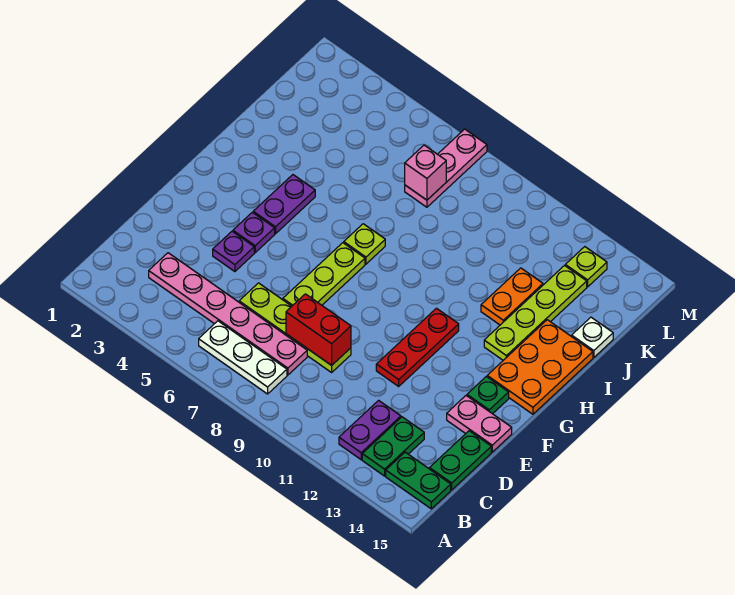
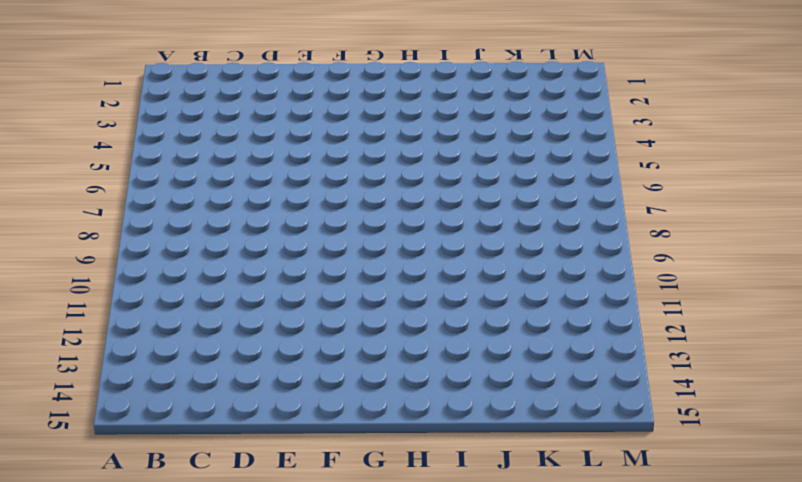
none -> white plate B6:B8 level 1
none -> purple plate B12:C12 level 1
none -> green plate B13:C13 level 1

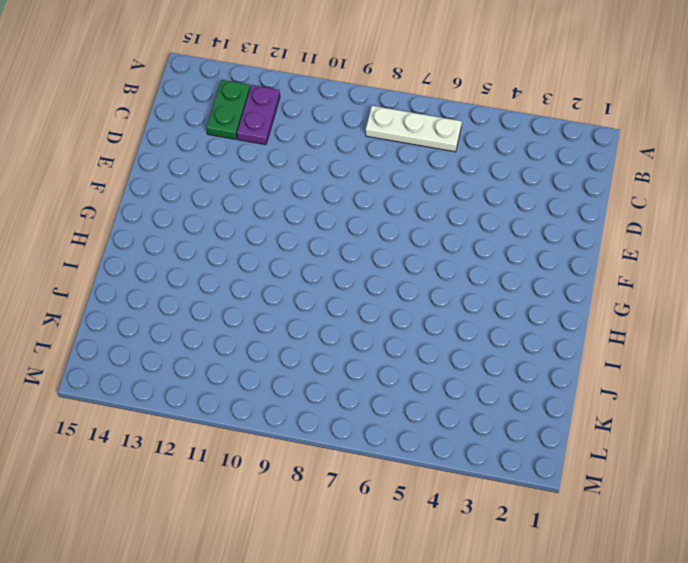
none -> green plate B14:B15 level 1
none -> pink plate C3:C8 level 1
none -> green plate C15:D15 level 1

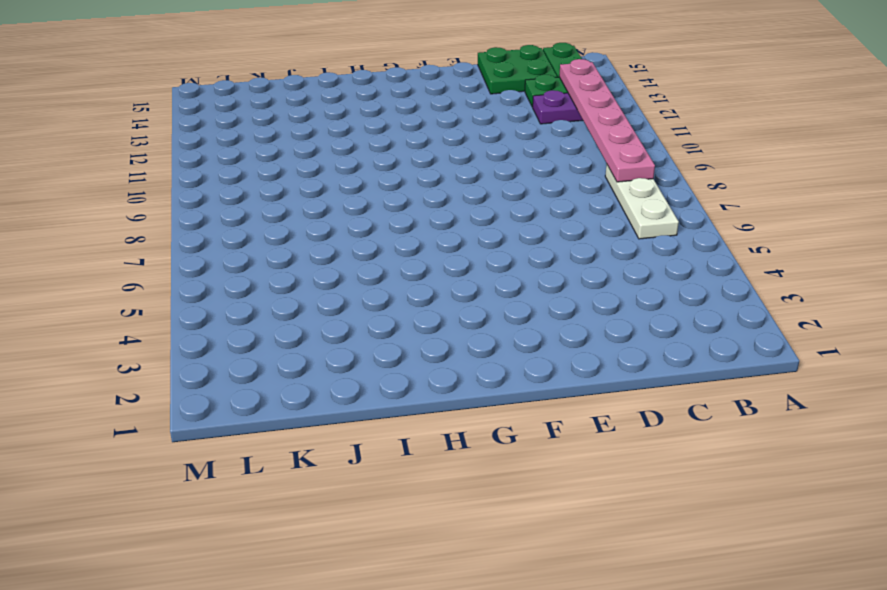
pink plate B8:B13 level 2 -> pink plate C3:C8 level 1
green plate C14:D15 level 1 -> green plate C15:D15 level 1
none -> lime plate D6:D9 level 1
none -> purple plate E4 level 1
none -> lime plate E7:G7 level 1

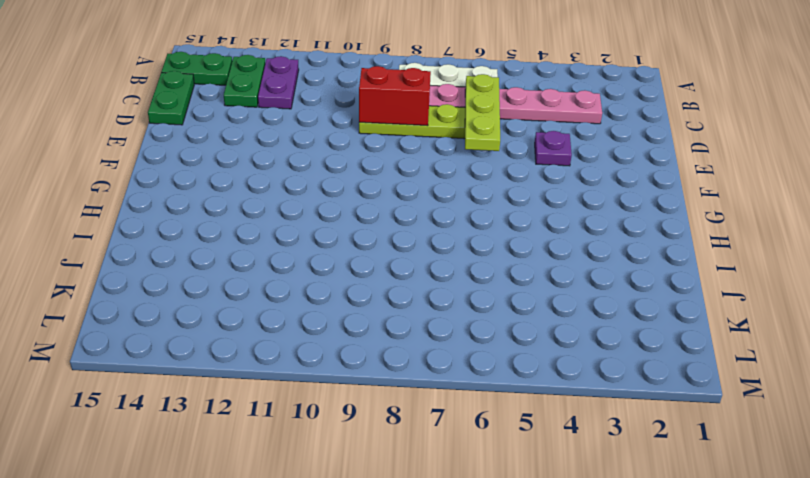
lime plate C6:E6 level 2 -> lime plate E7:G7 level 1
none -> red plate E11:G11 level 1
none -> pink plate E14:E15 level 1
none -> purple plate F4 level 1

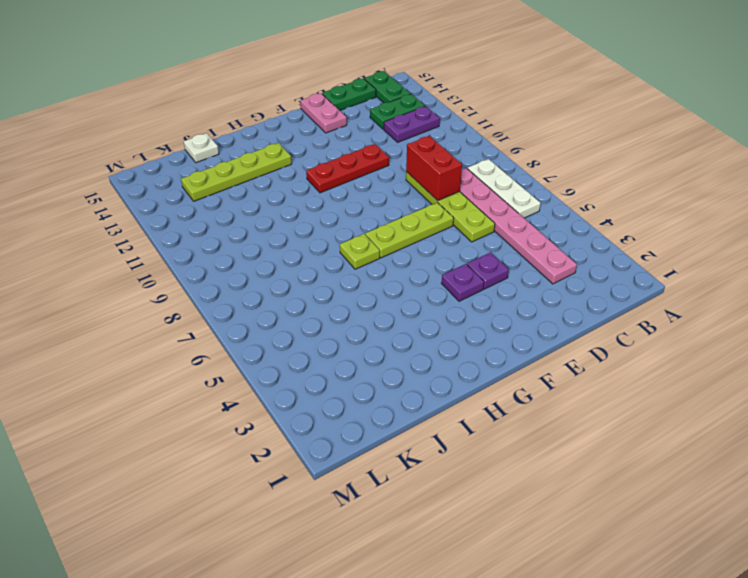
none -> green plate F14 level 1
none -> purple plate G4:H4 level 1
none -> orange plate G14:I15 level 1

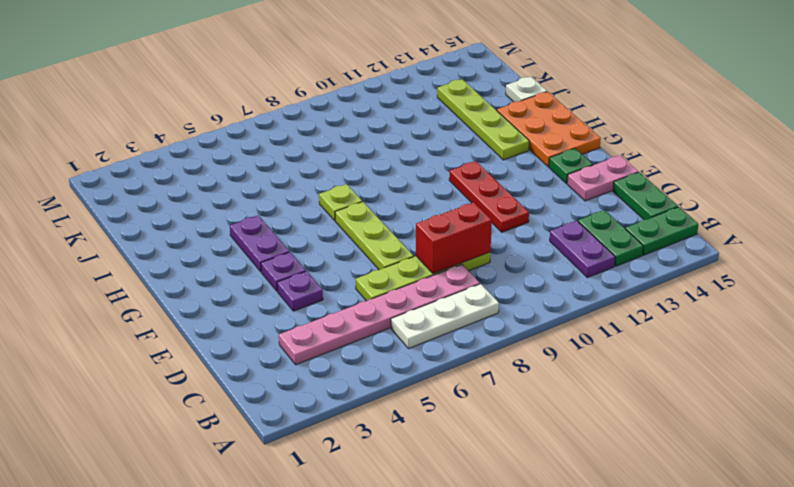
none -> orange plate I12:J12 level 1
none -> pink plate K7:M7 level 1
none -> lime plate L13 level 1

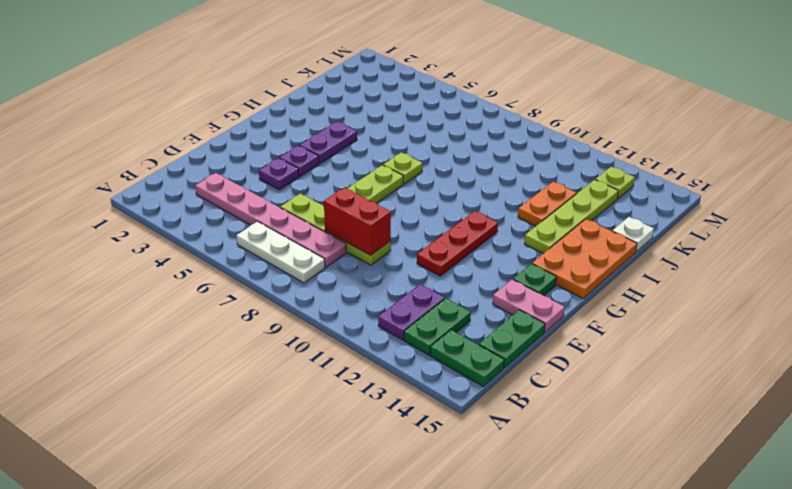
none -> pink plate K7:M7 level 1
none -> pink brick K7 level 2

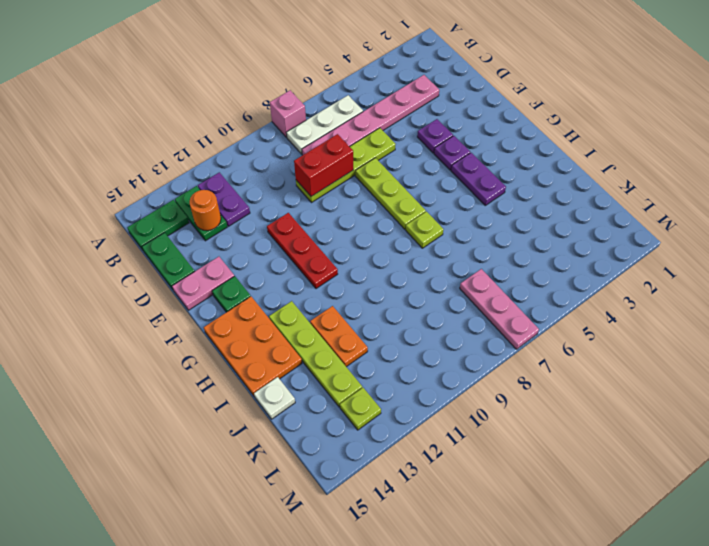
pink brick A8 level 1 -> pink brick K7 level 2
orange round brick C13 level 2 -> none

